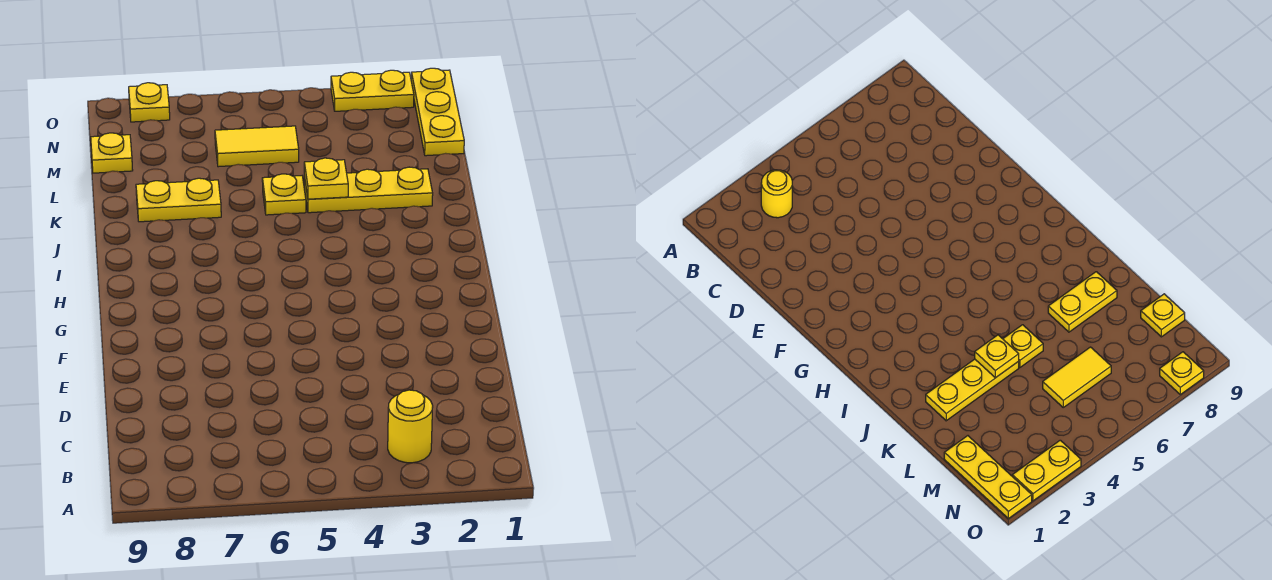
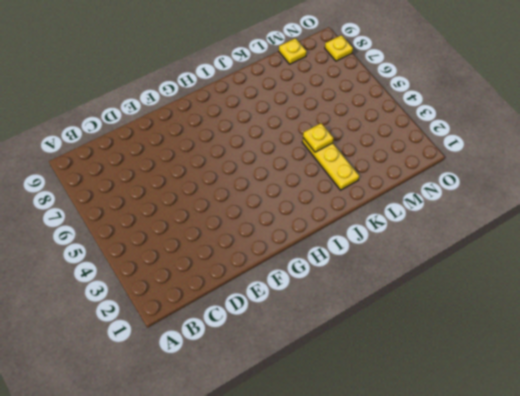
none -> yellow round brick B3 level 1
none -> yellow plate K5 level 1

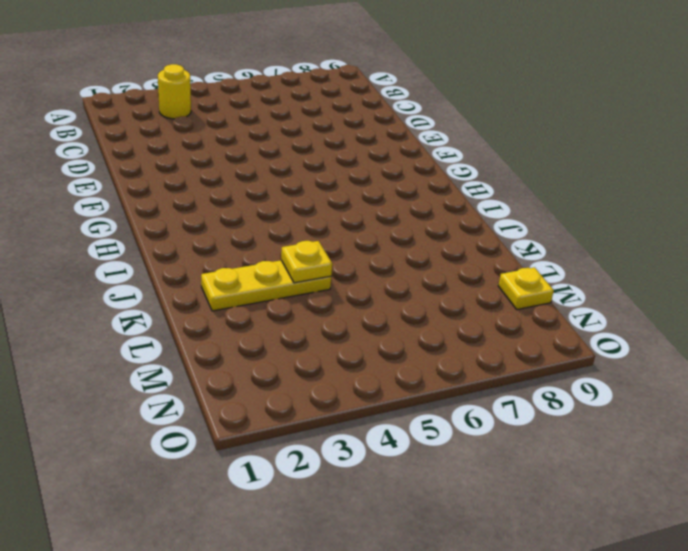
none -> yellow plate K5 level 1
none -> yellow plate K7:K8 level 1

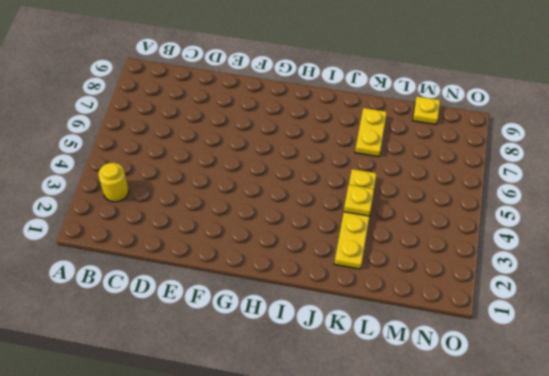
none -> yellow plate M1:O1 level 1
none -> yellow tile M5:M6 level 1

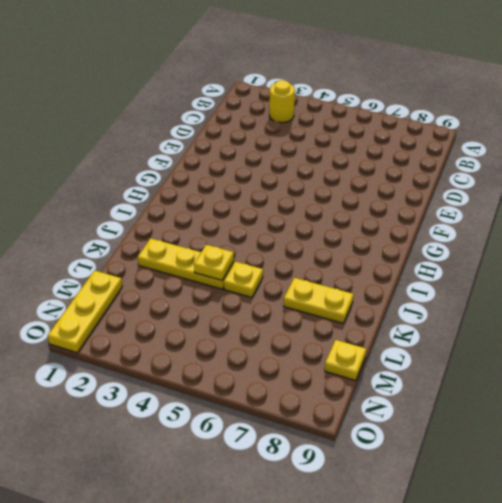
none -> yellow tile M5:M6 level 1
none -> yellow plate O2:O3 level 1

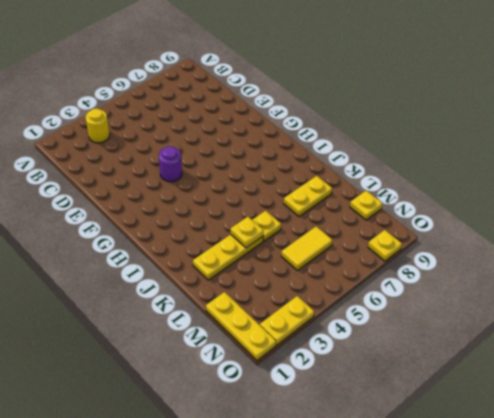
purple round brick F4 level 1 -> none

